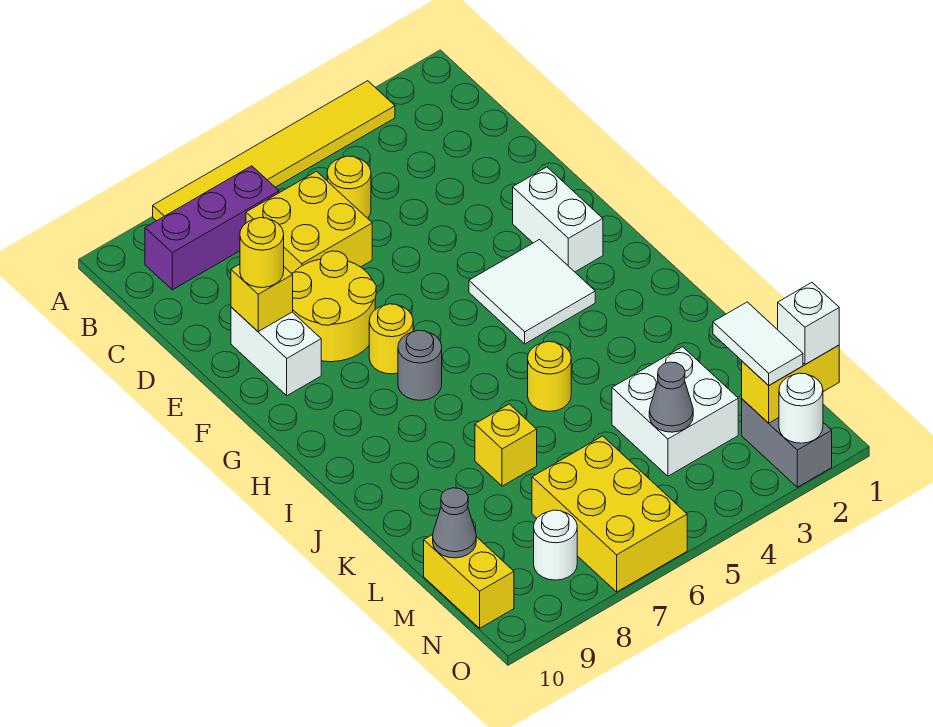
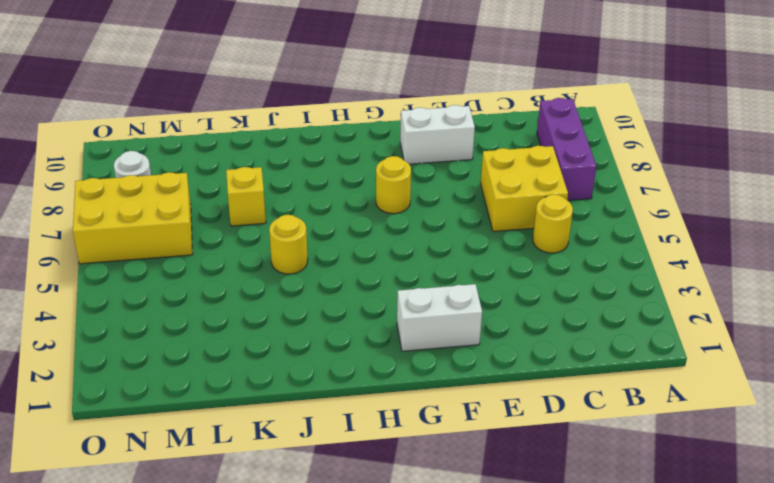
none -> yellow tile A3:A8 level 1
none -> yellow round brick E7:F8 level 1
none -> white tile G3:H4 level 1

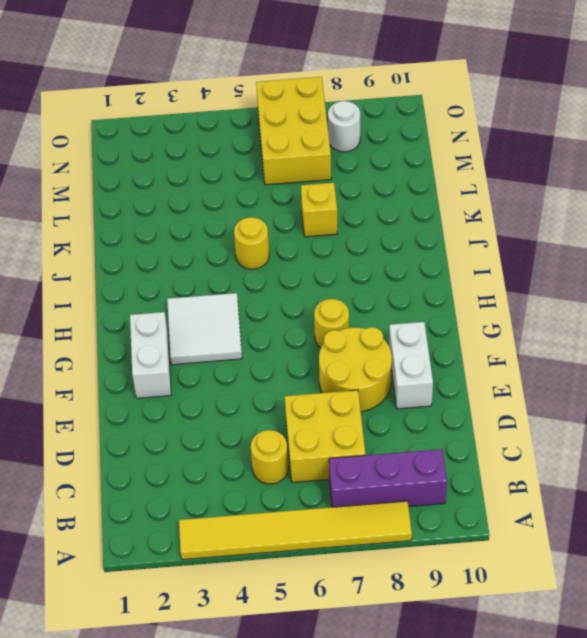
none -> grey round brick H7 level 1
none -> white brick L3:M4 level 1
none -> yellow brick M10:N10 level 1

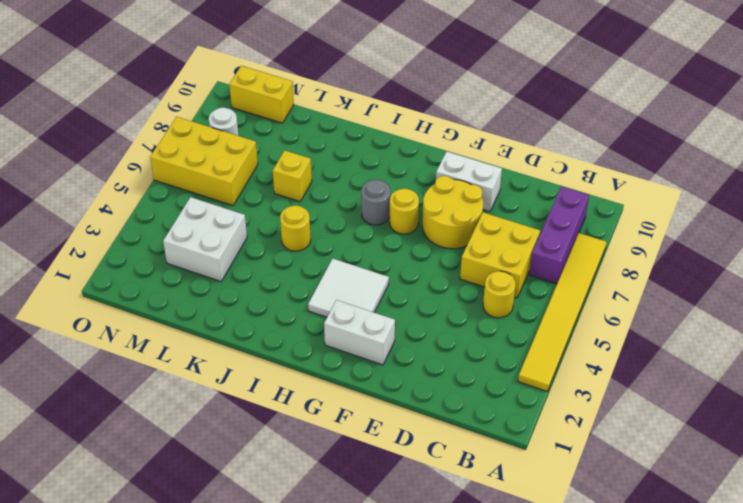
none -> grey brick N2:O2 level 1
none -> yellow brick E9 level 2
none -> grey cone M4 level 2

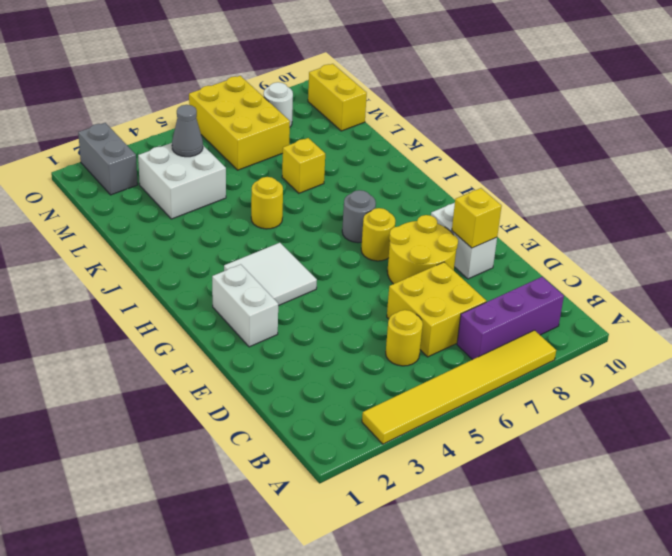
none -> grey cone M10 level 2
none -> yellow brick N1:N2 level 2
none -> white round brick O2 level 2

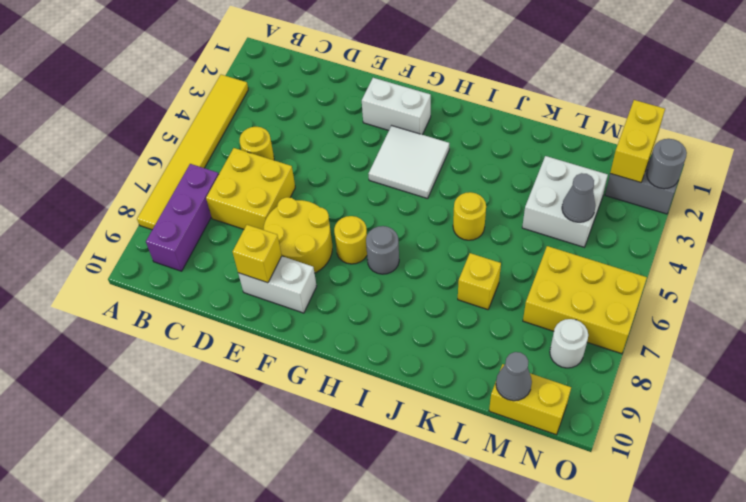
grey round brick O2 level 2 -> white round brick O2 level 2
none -> yellow round brick E9 level 3
none -> white tile M2:N2 level 3
none -> white brick N1 level 3

